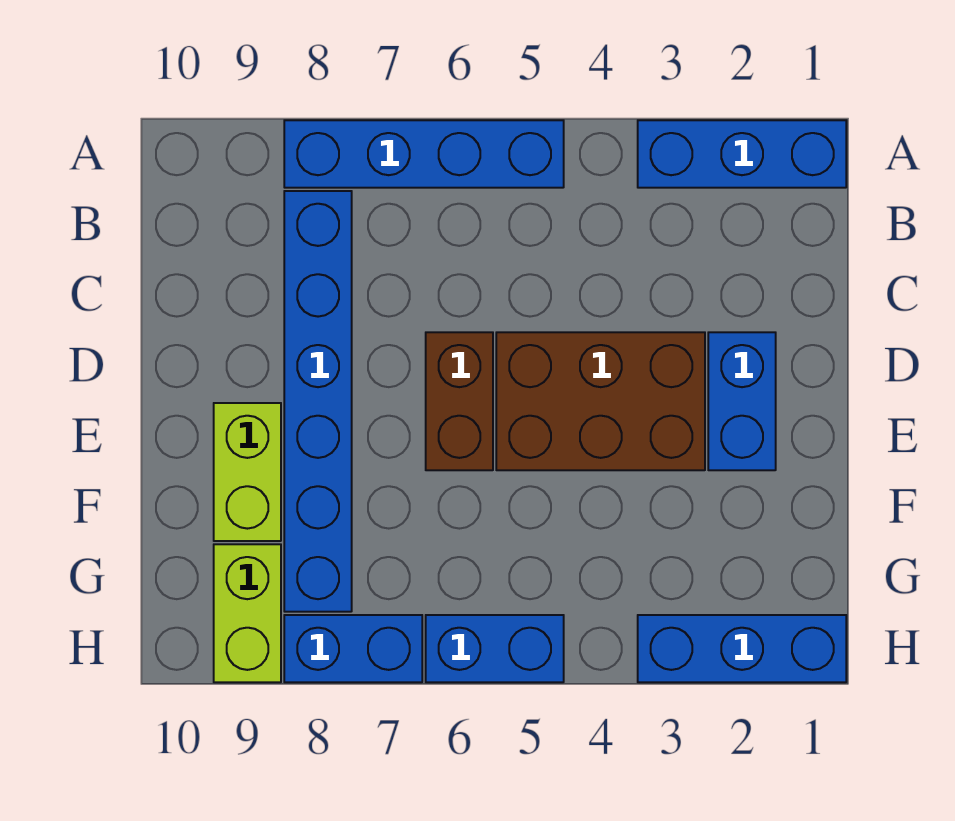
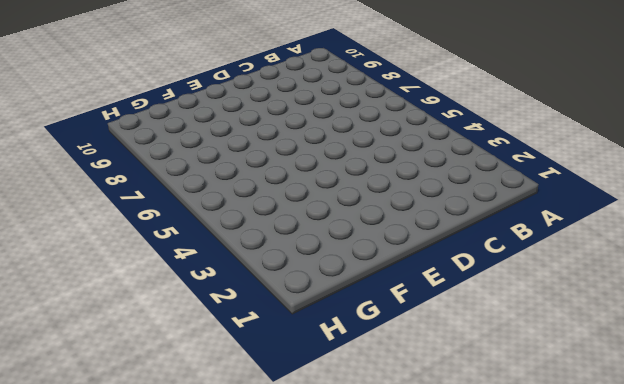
none -> blue brick A1:A3 level 1
none -> blue brick A5:A8 level 1

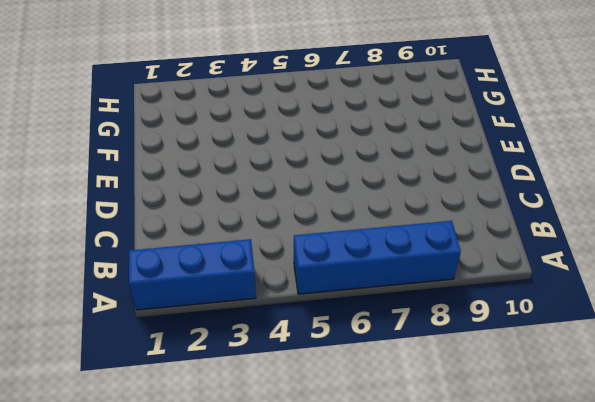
none -> blue brick B8:G8 level 1
none -> blue brick D2:E2 level 1

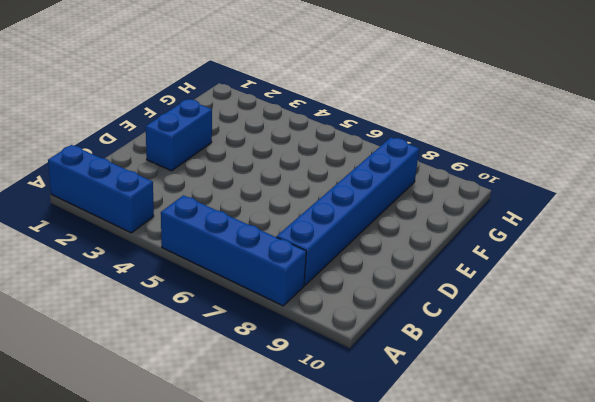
none -> brown brick D3:E5 level 1
none -> brown brick D6:E6 level 1

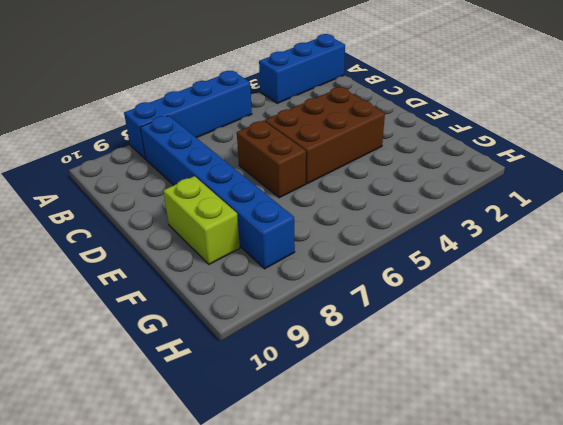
none -> blue brick D2:E2 level 1
none -> lime brick G9:H9 level 1

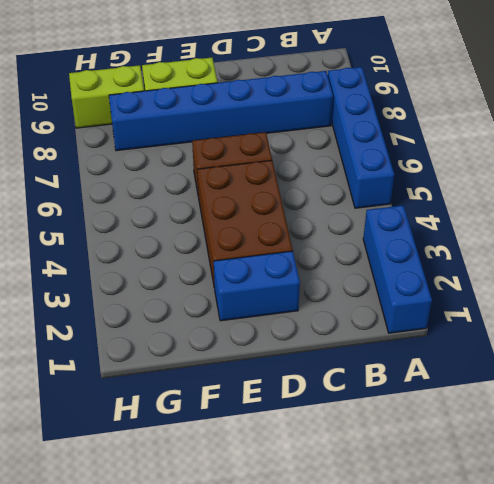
none -> blue brick H1:H3 level 1
none -> blue brick H5:H6 level 1

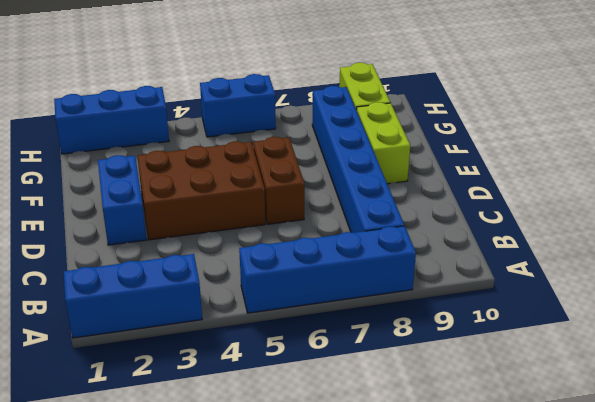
none -> blue brick H7:H8 level 1

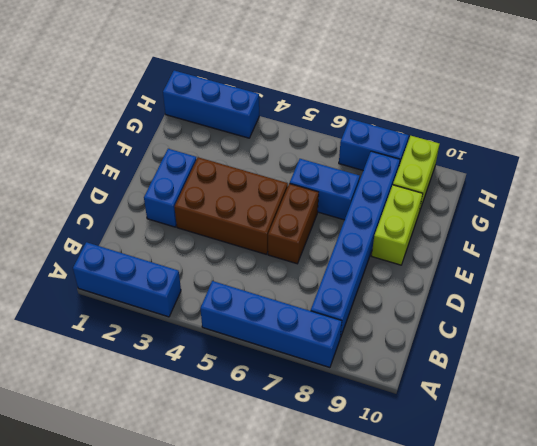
blue brick F6:F7 level 1 -> blue brick H5:H6 level 1

